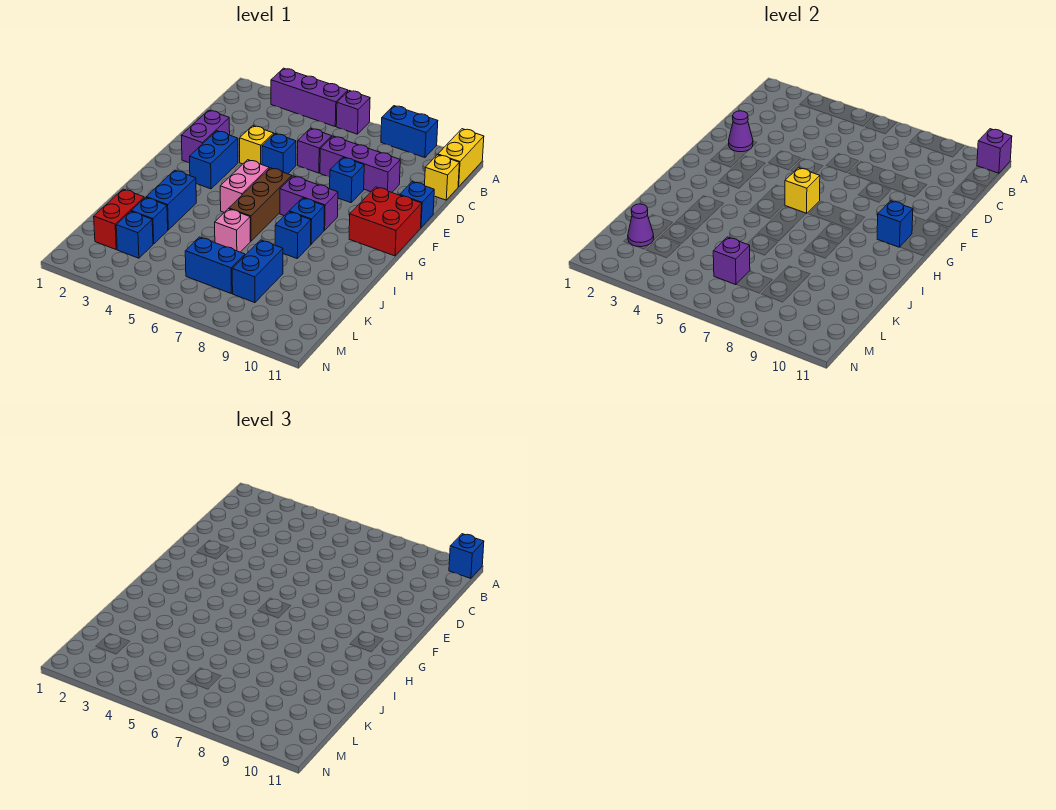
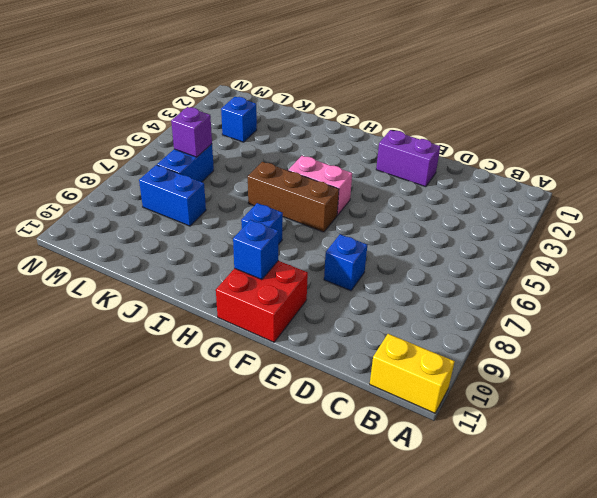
none -> purple brick A3:A5 level 1
none -> purple brick A6 level 1
none -> blue brick A8:A9 level 1
none -> yellow brick C11 level 1

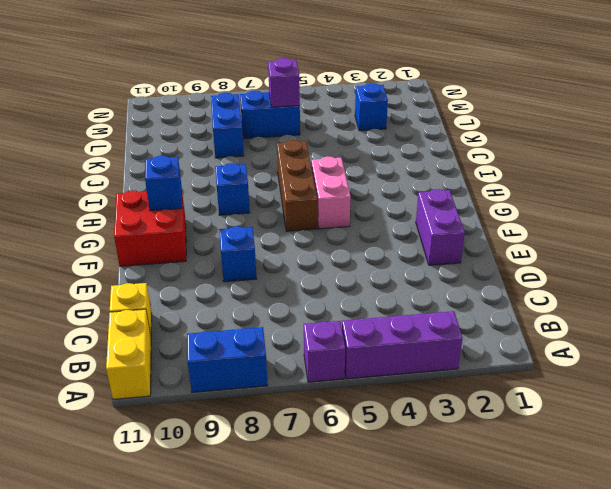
none -> purple brick D6 level 1
none -> purple brick D7:D9 level 1
none -> yellow brick E4 level 1
none -> blue brick E5 level 1

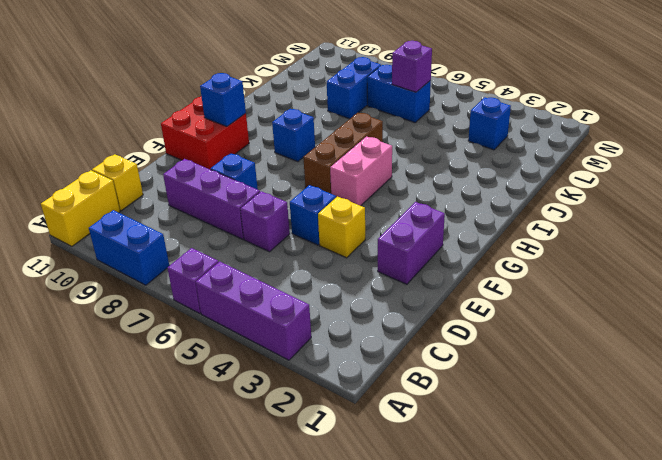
none -> blue brick E11 level 1
none -> blue brick F3:G3 level 1
none -> purple brick G7:G8 level 1
none -> blue brick I3:J3 level 1

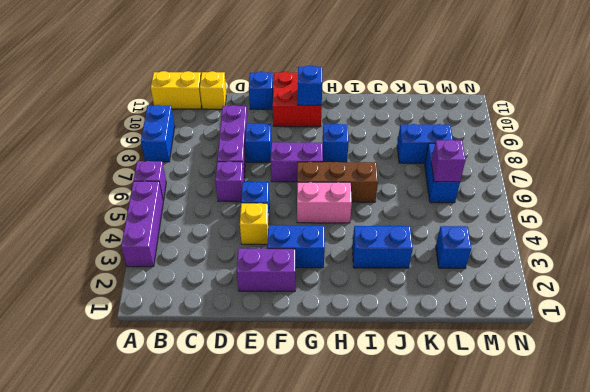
purple brick F7:G7 level 1 -> purple brick G7:G8 level 1
none -> blue brick I8 level 1
none -> pink brick J6 level 1
none -> red brick K2:L2 level 1
none -> blue brick K3 level 1

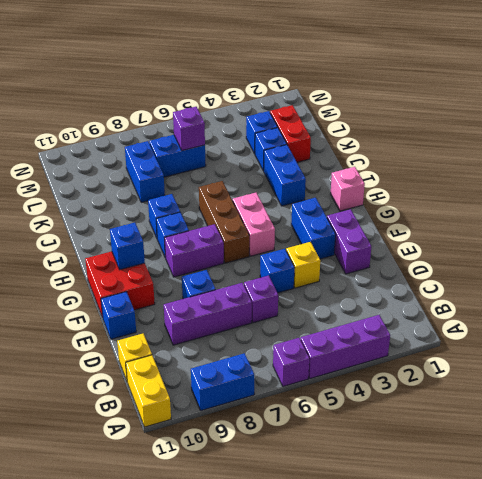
pink brick H1 level 1 -> pink brick J6 level 1
none -> purple brick A11 level 2
none -> purple cone E2 level 2
none -> yellow brick G6 level 2
none -> purple cone L2 level 2

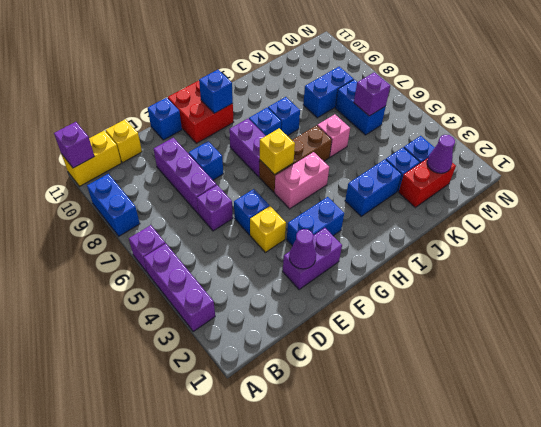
none -> blue brick A11 level 3

